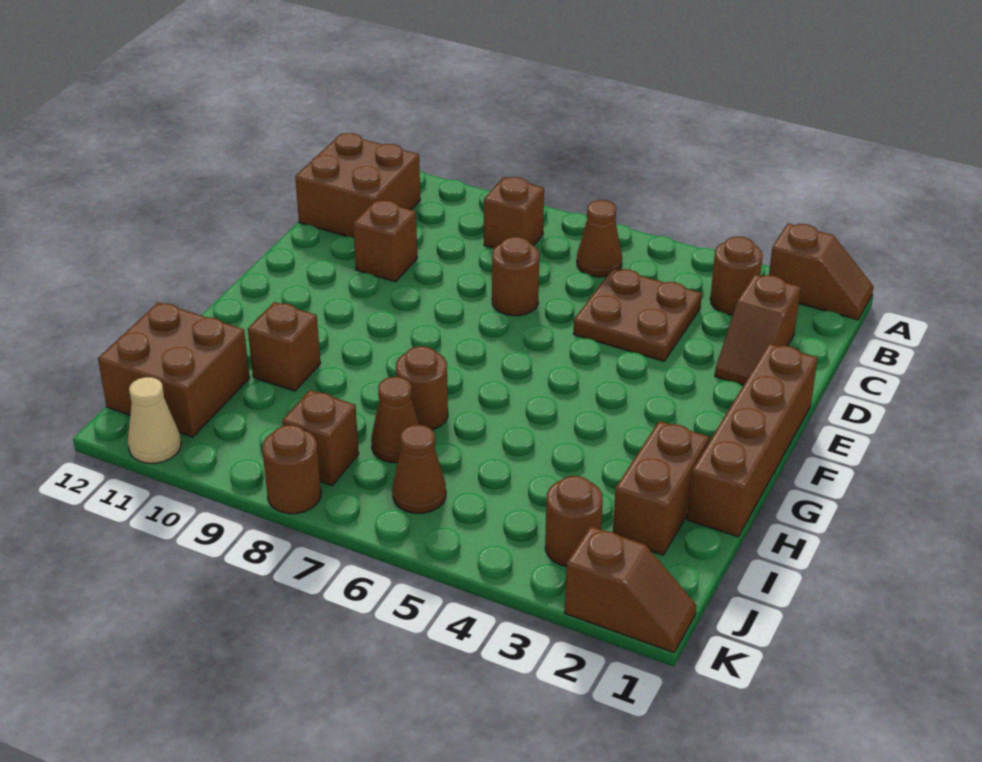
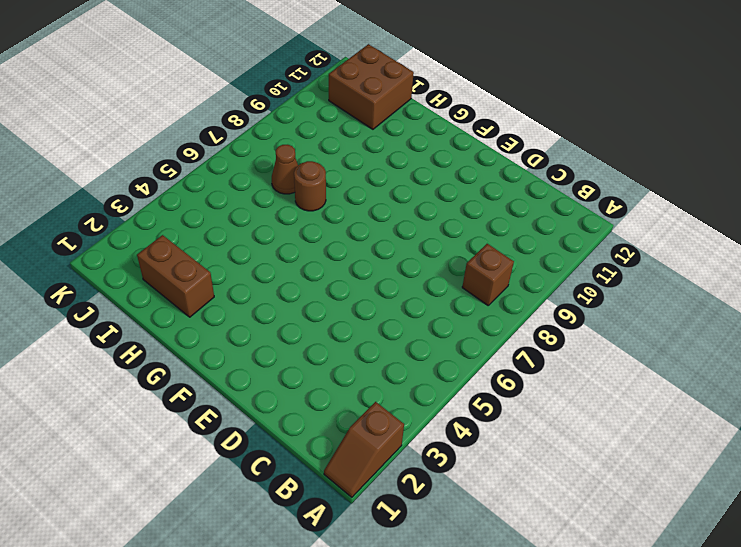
none -> brown round brick B3 level 1
none -> brown cone B6 level 1
none -> brown brick B11:C12 level 1

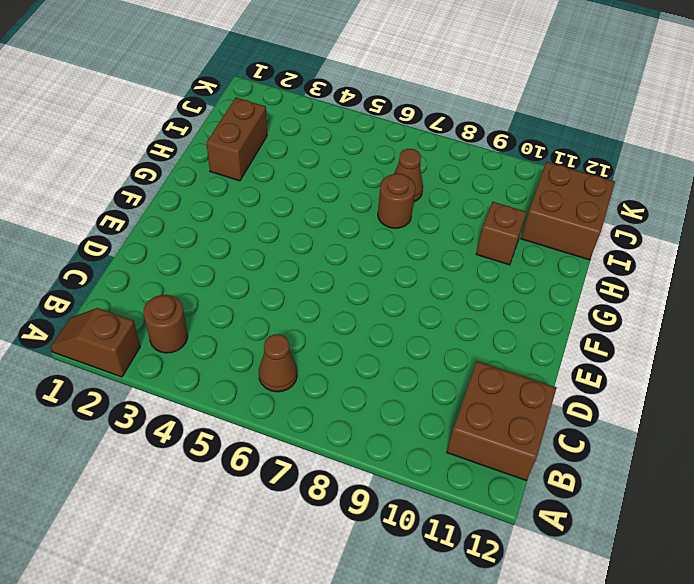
none -> brown brick B8 level 1
none -> brown slope C2:D2 level 1 top C
none -> brown plate C4:D5 level 1

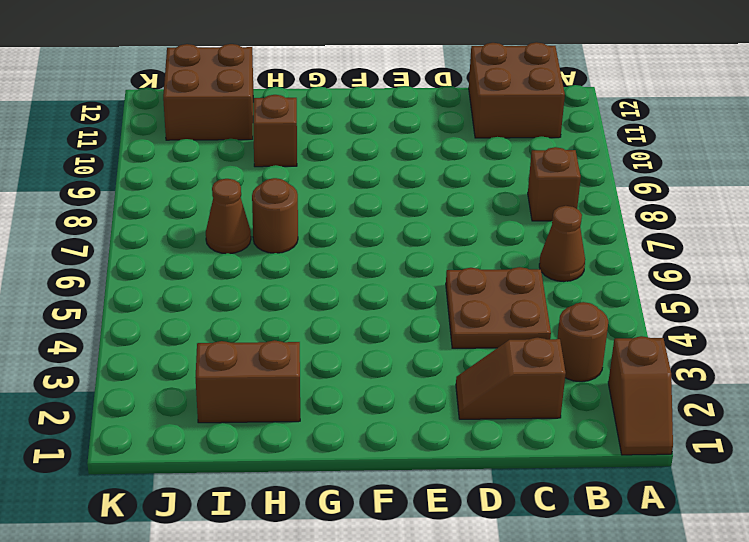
none -> brown round brick D7 level 1
none -> brown brick D10 level 1
none -> brown brick E1:H1 level 1

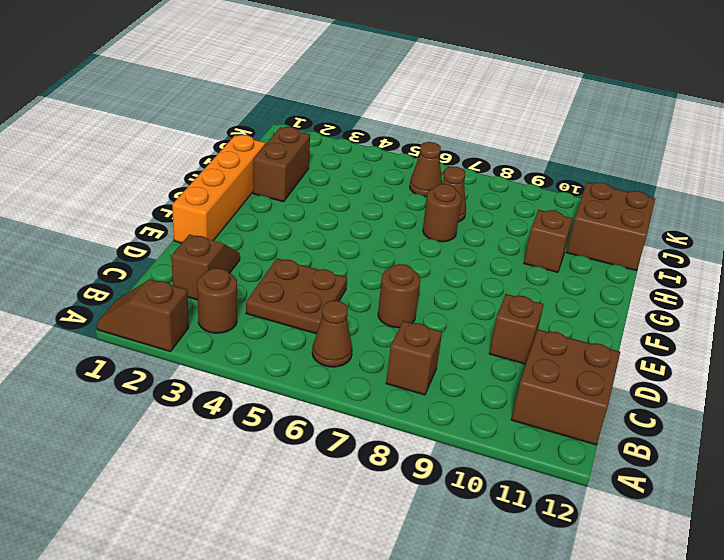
orange brick E1:H1 level 1 -> brown brick E1:H1 level 1
none -> brown round brick J3 level 1
none -> brown brick J8 level 1
none -> brown slope K1:K2 level 1 top 2

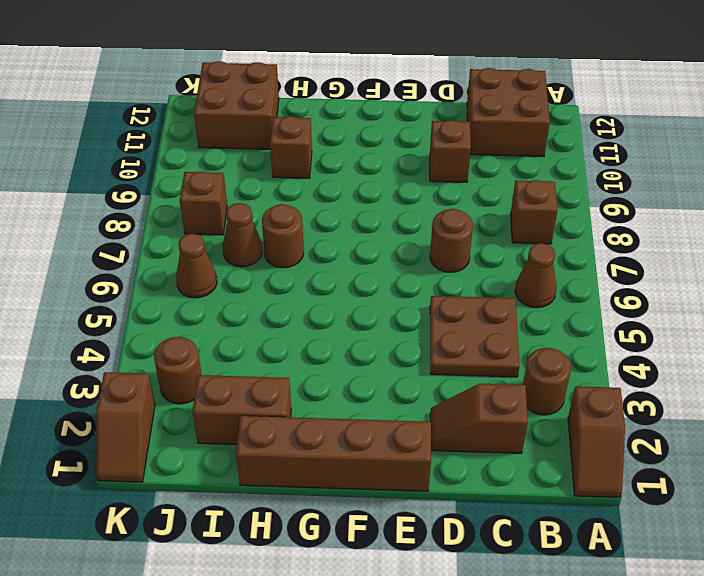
none -> brown round brick K8 level 1
none -> tan cone K11 level 1

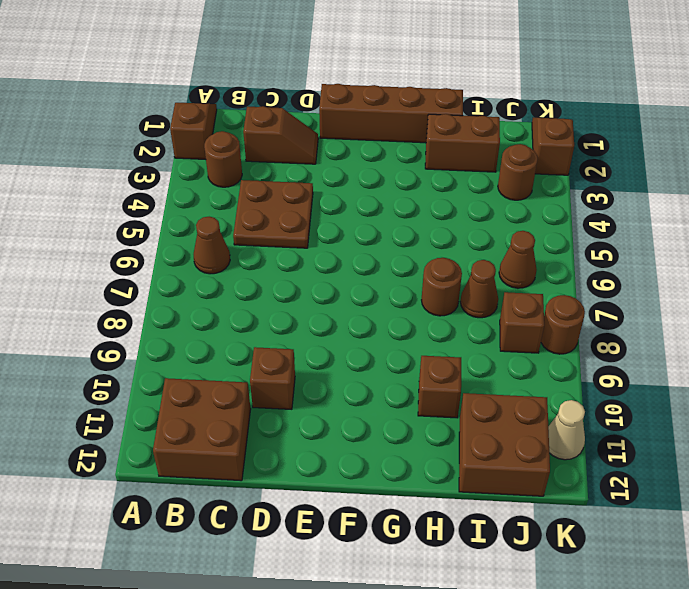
none -> brown brick B8 level 1
none -> brown round brick D7 level 1

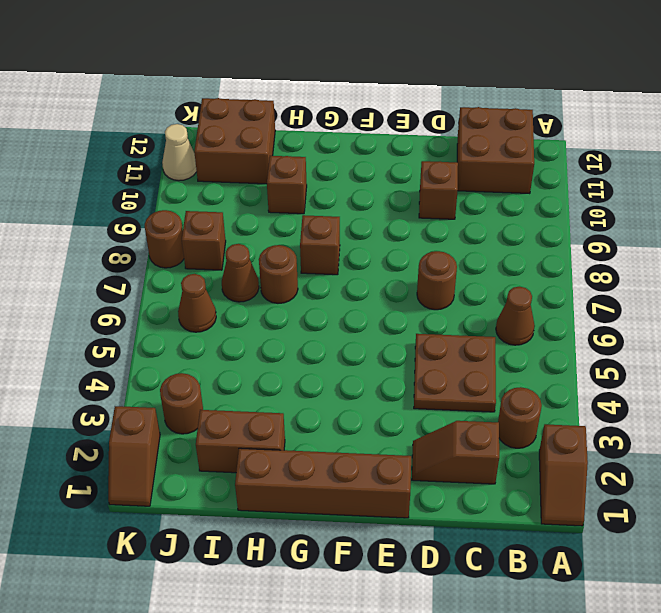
brown brick G8 level 1 -> brown brick B8 level 1

